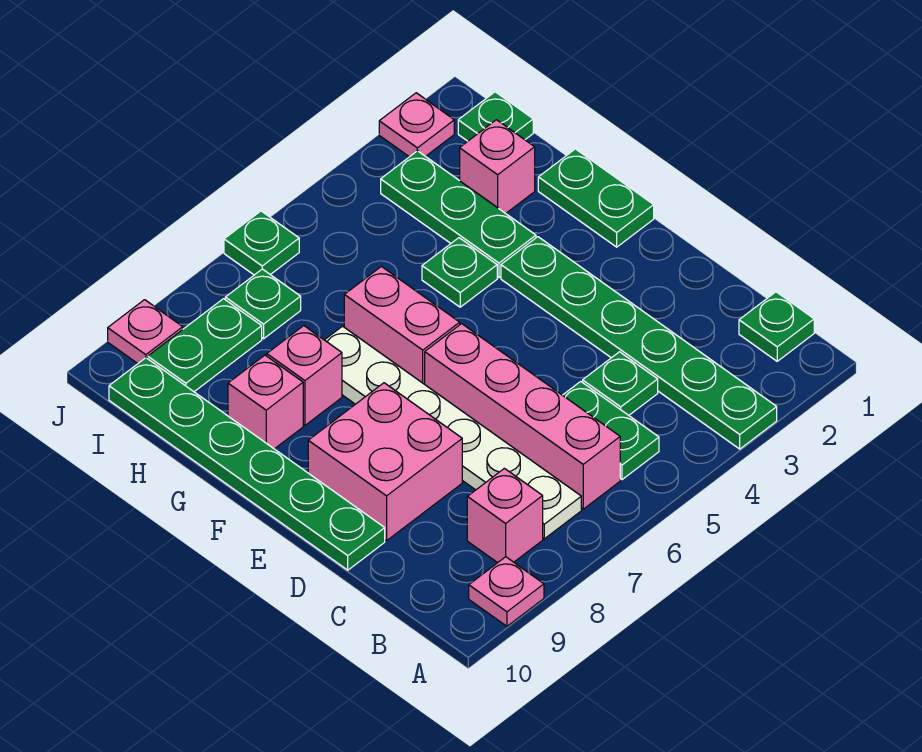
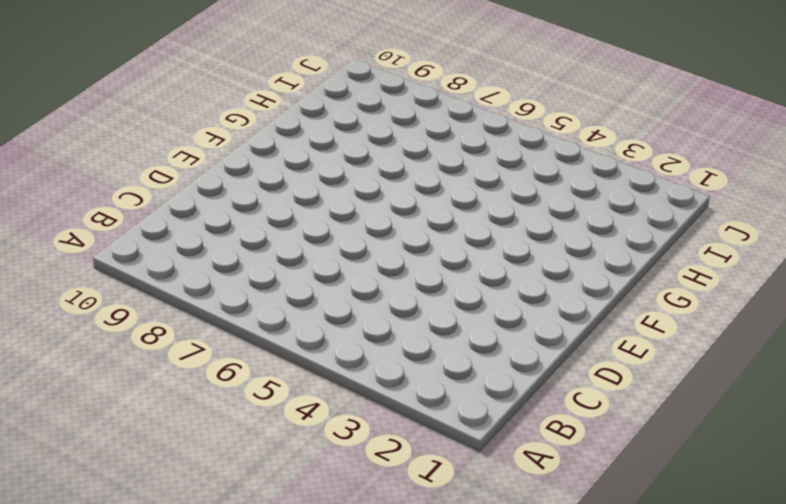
none -> green plate A3:F3 level 1
none -> pink plate A9 level 1
none -> green plate B1 level 1

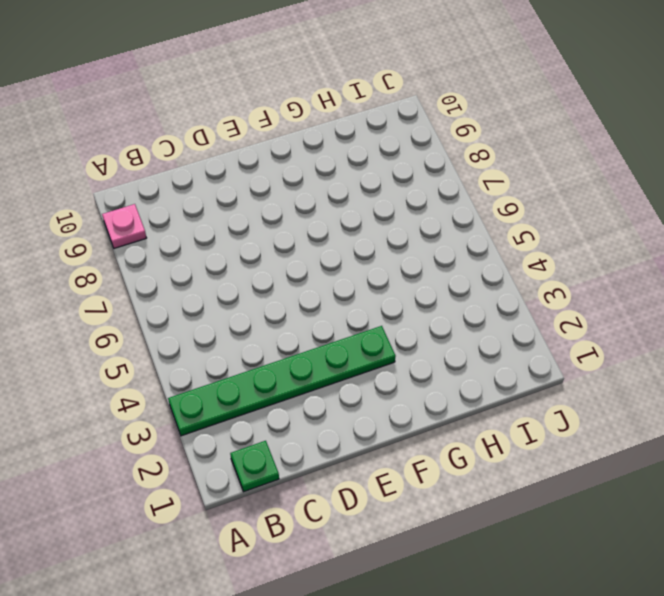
none -> green plate B5:C5 level 1
none -> pink brick B6:E6 level 1
none -> white plate B7:G7 level 1

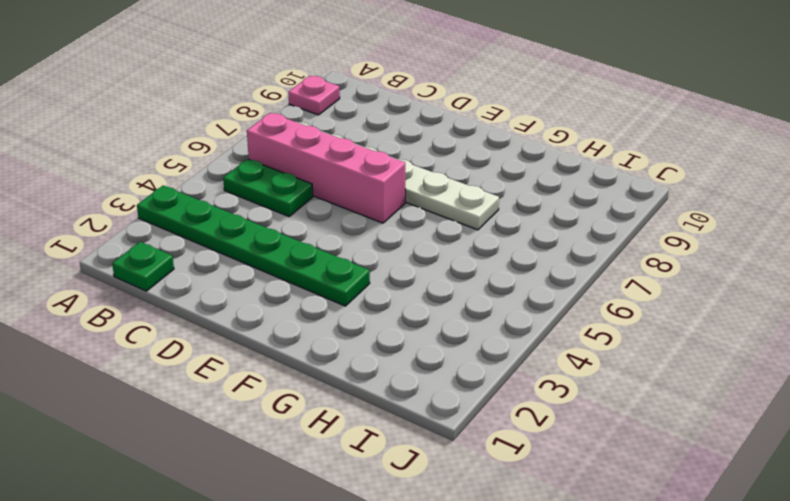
none -> pink brick B8 level 1
none -> green plate C4 level 1
none -> pink brick D8:E9 level 1

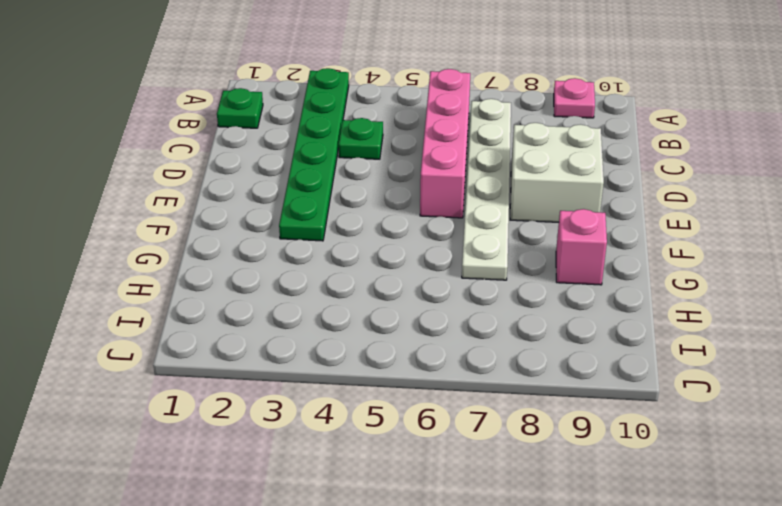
white brick D8:E9 level 1 -> pink brick D8:E9 level 1
none -> green plate B5:C5 level 1
none -> pink brick B8 level 1
none -> green plate D10:I10 level 1

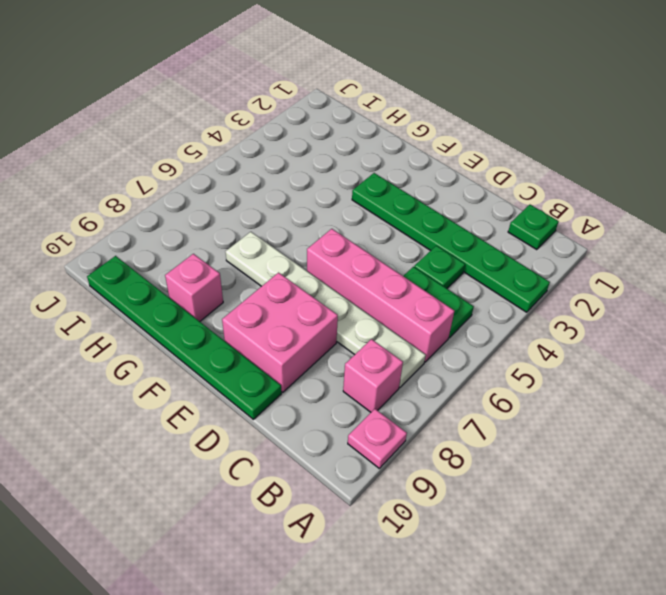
none -> green plate F1:G1 level 1
none -> pink brick F6:G6 level 1
none -> green plate G3:I3 level 1

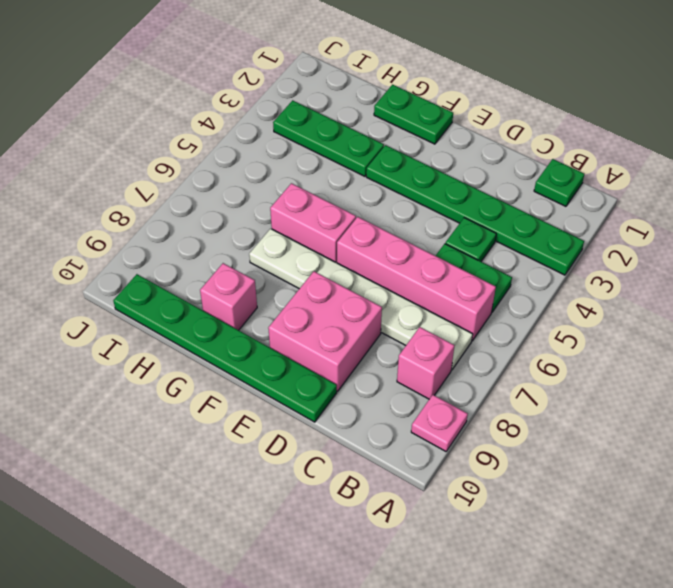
none -> green plate G4 level 1
none -> pink brick G8 level 1
none -> pink brick H2 level 1

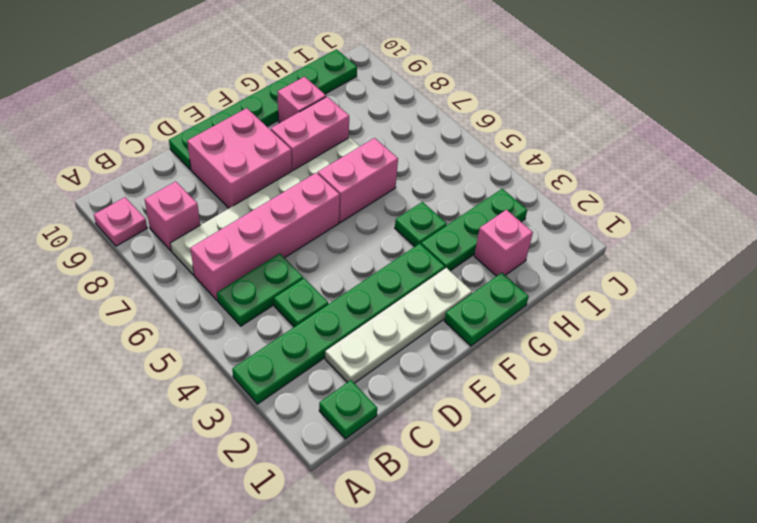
white plate C2:F2 level 1 -> none
pink brick F8:G8 level 1 -> pink brick G8 level 1
none -> green plate I1 level 1
none -> green plate I7 level 1
none -> green plate I8:I9 level 1

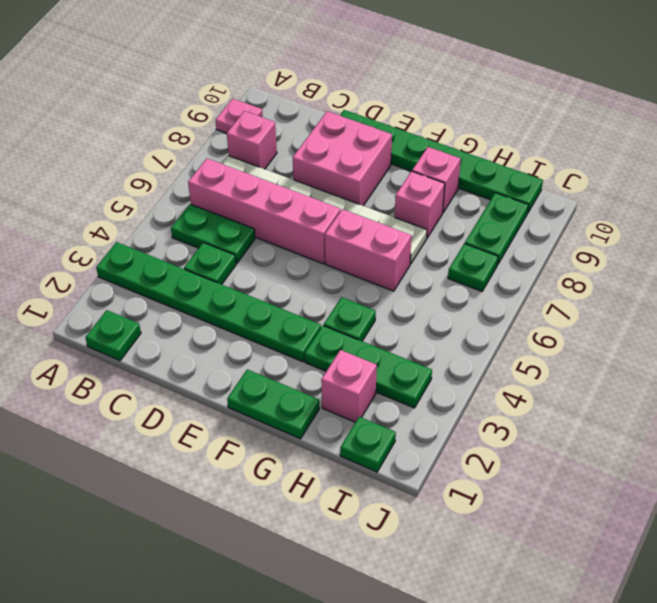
none -> pink plate J2 level 1
none -> green plate J6 level 1
none -> pink plate J9 level 1

